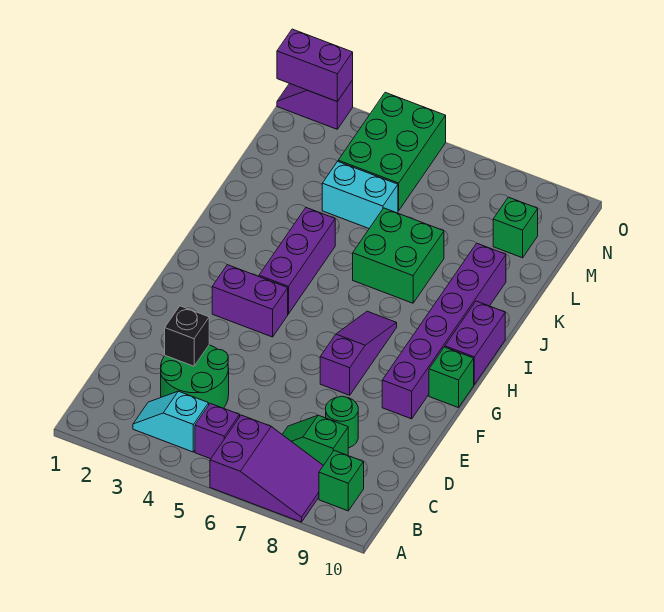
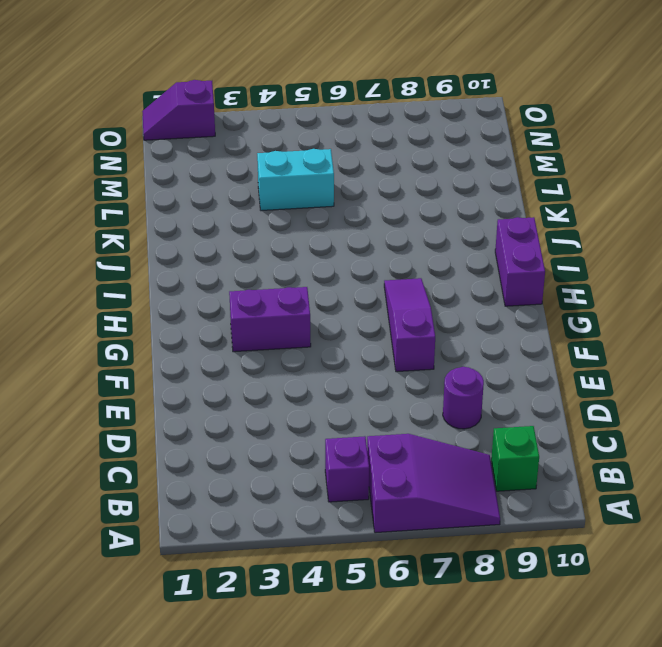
purple round brick D8 level 1 -> green round brick D8 level 1
none -> cyan slope B3:B4 level 1 top 4
none -> green round brick C3:D4 level 1
none -> green slope C7:C8 level 1 top 8

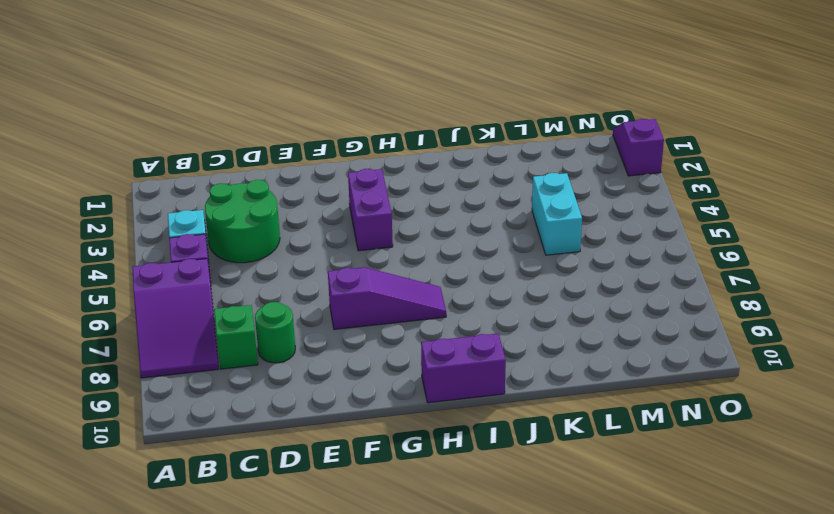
none -> green brick B9 level 1
none -> purple brick F9:K9 level 1
none -> green brick G10 level 1

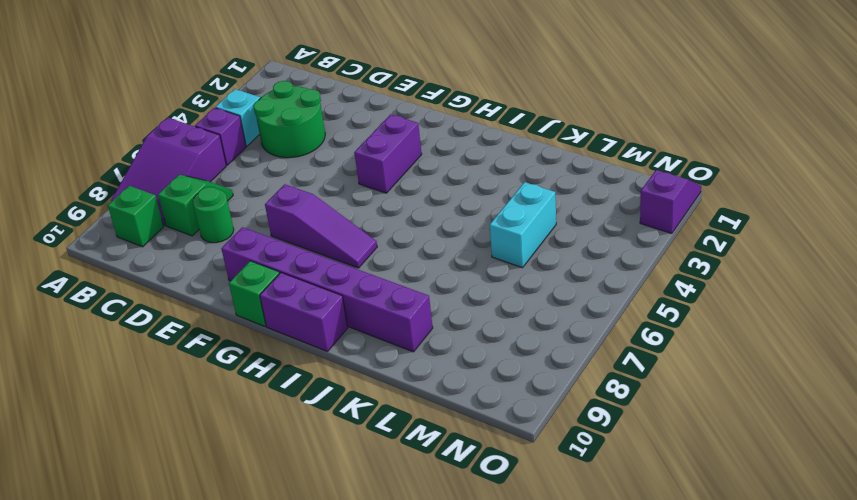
none -> purple brick H4:J4 level 1
none -> green brick J6:K7 level 1
none -> green brick M4:O5 level 1

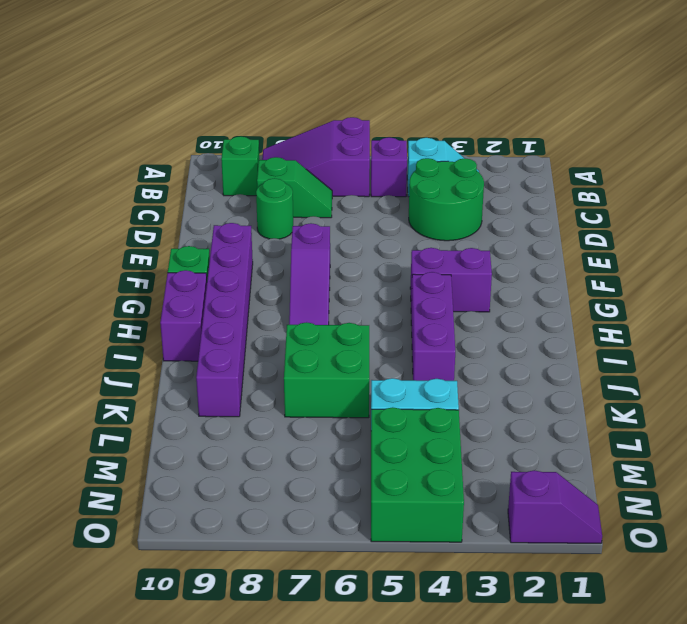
none -> green brick M9 level 1
none -> black brick D3 level 2
none -> purple brick O1:O2 level 2

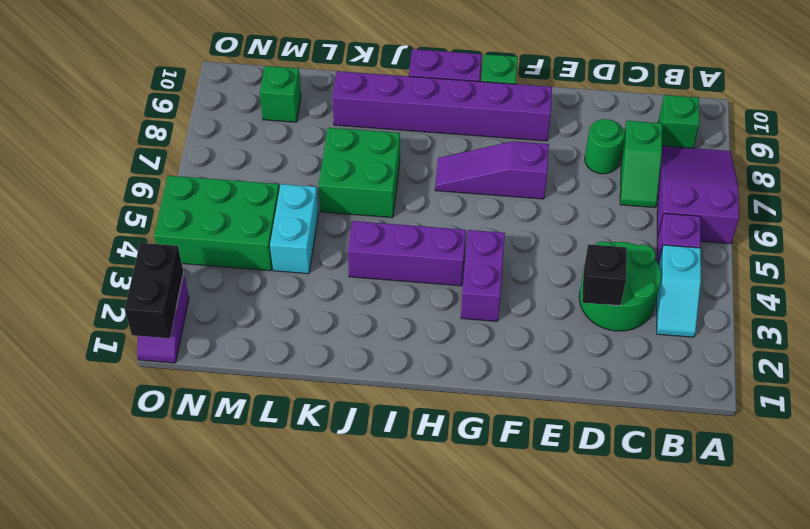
black brick O1:O2 level 2 -> purple brick O1:O2 level 2

